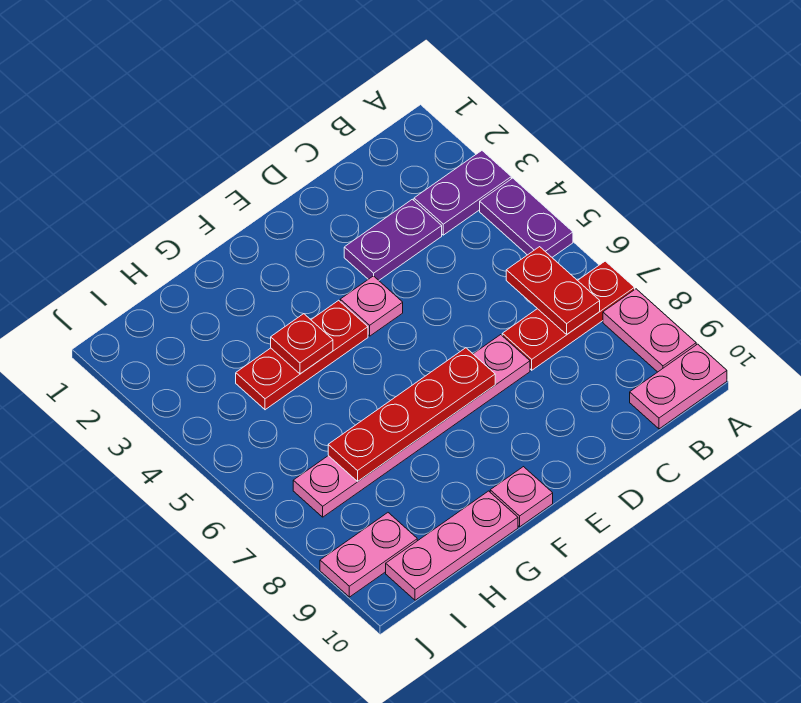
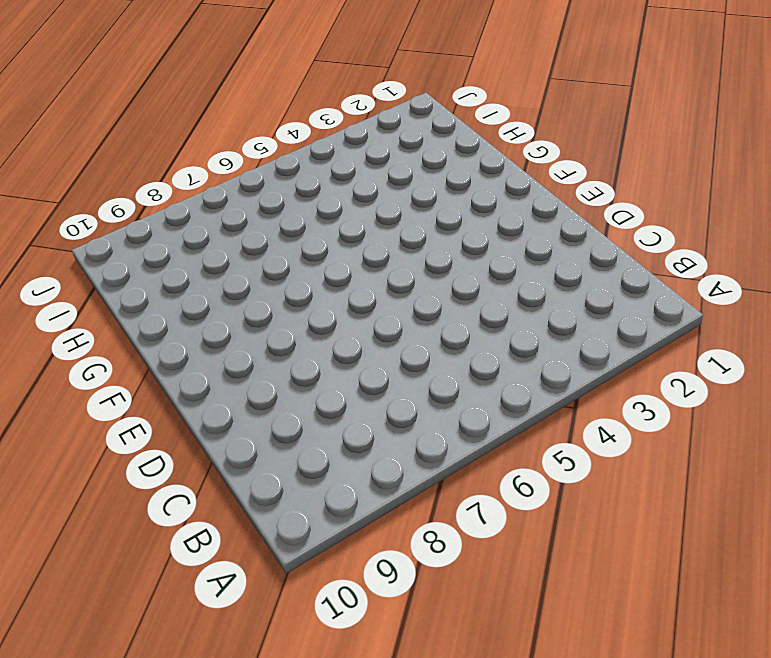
none -> purple plate A3:B3 level 1
none -> purple plate A4:A5 level 1
none -> red plate A7:C7 level 1

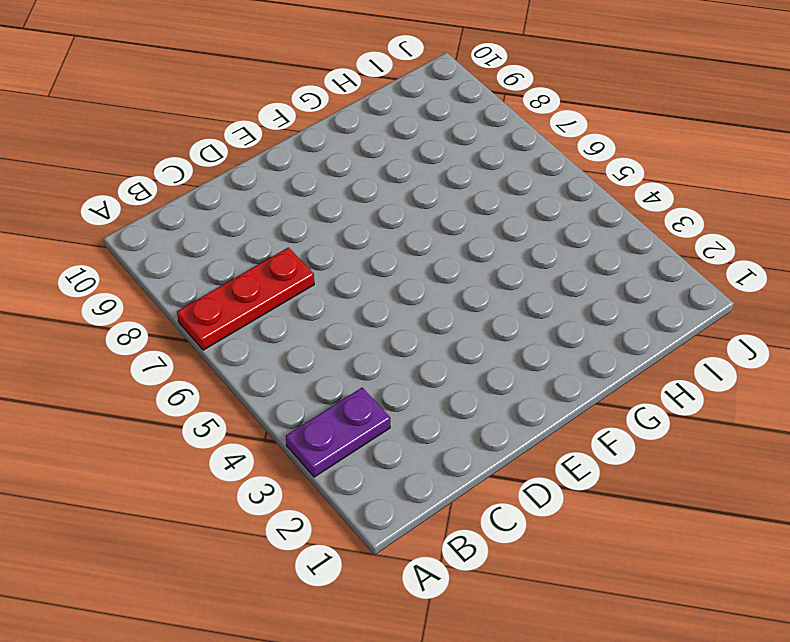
none -> purple plate A4:A5 level 1
none -> pink plate A8:A9 level 1
none -> pink plate A10:B10 level 1

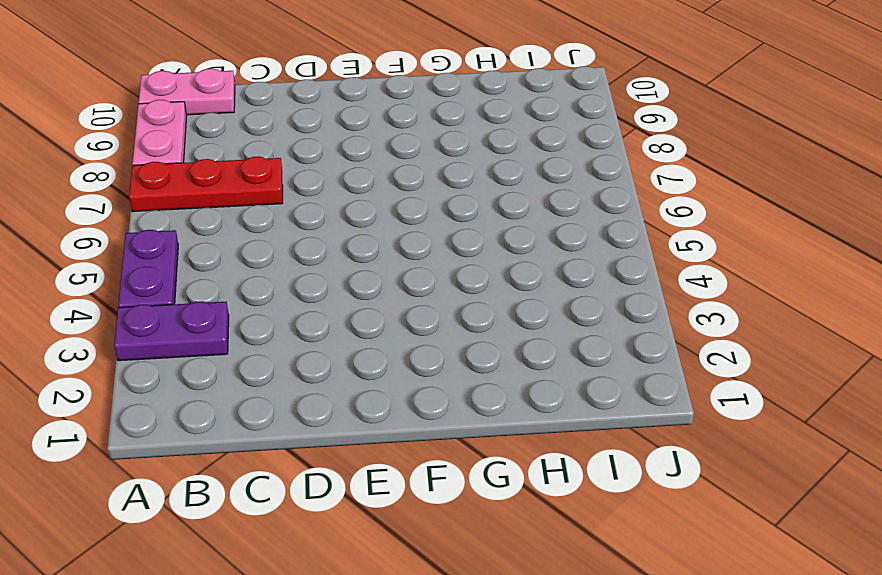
none -> purple plate C3:D3 level 1
none -> pink plate D7:I7 level 1
none -> pink plate E4 level 1

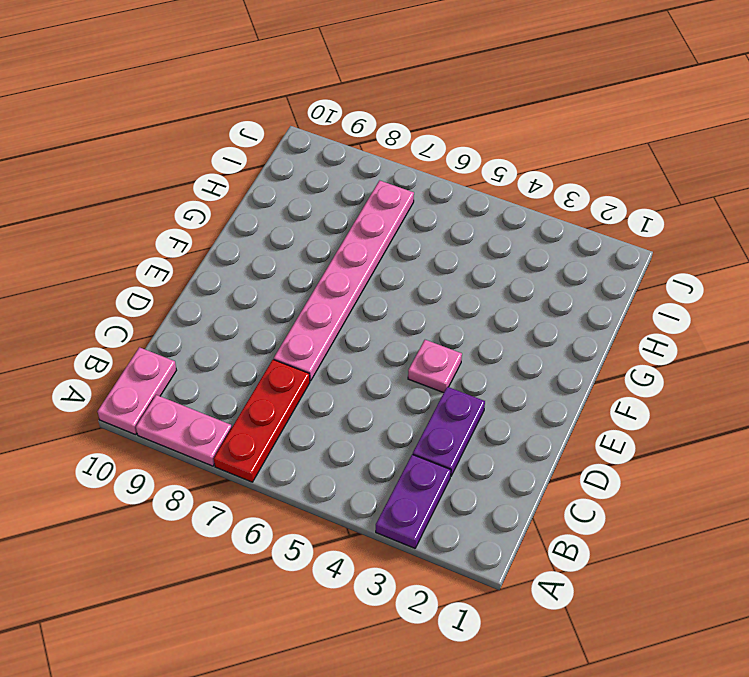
none -> purple plate A4:A5 level 1
none -> red plate F4:H4 level 1
none -> pink plate F10 level 1

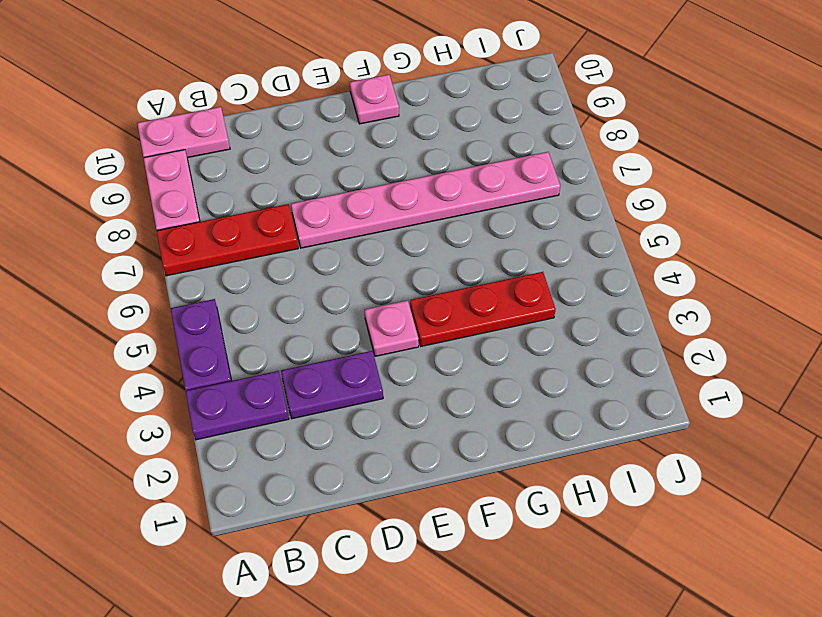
none -> pink plate G10:I10 level 1
none -> pink plate I9:J9 level 1
none -> red plate B6:B7 level 2

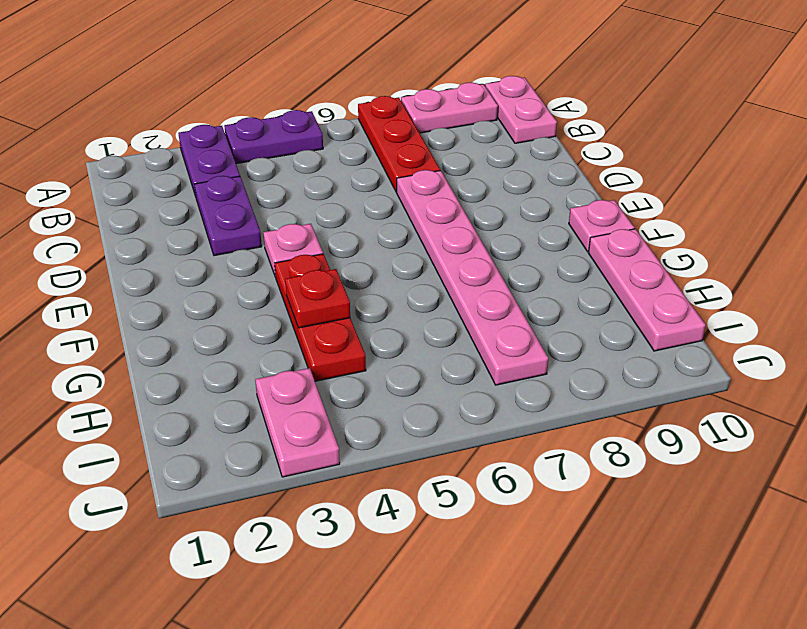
pink plate I3:J3 level 1 -> pink plate I9:J9 level 1
none -> red plate B6:B7 level 2
none -> red plate E7:H7 level 2

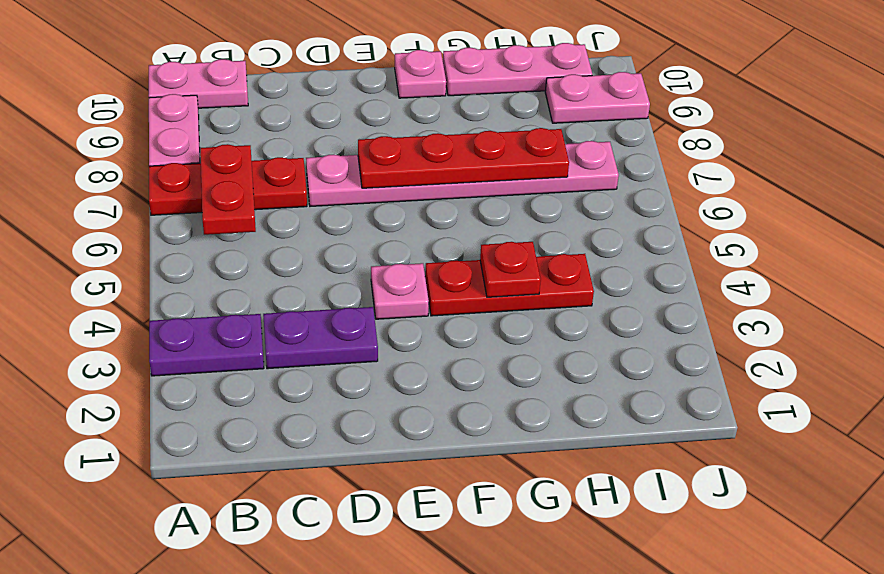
none -> purple plate A4:A5 level 1

